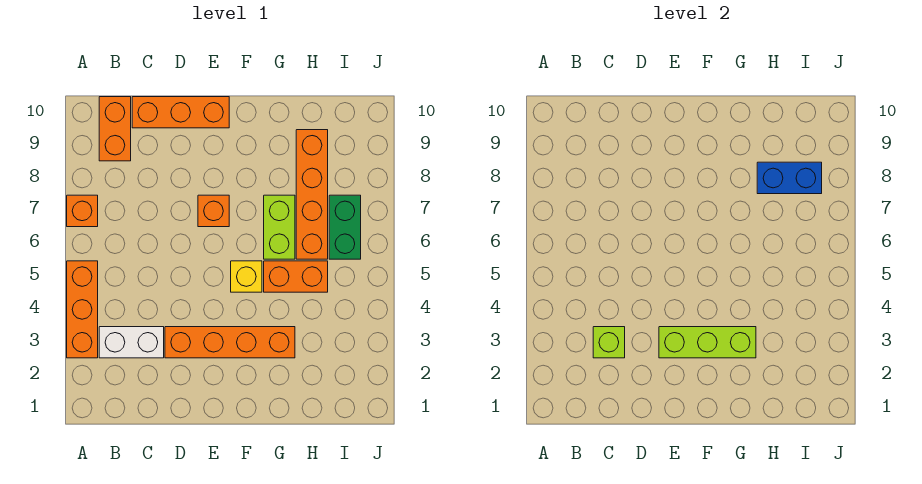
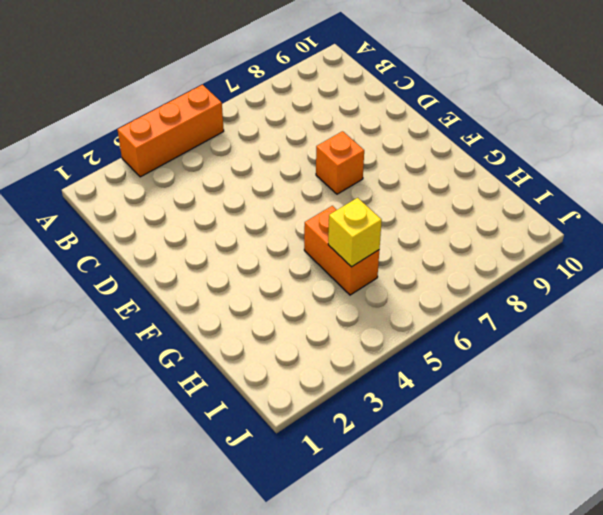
yellow brick H5 level 2 -> yellow brick F5 level 1
none -> orange brick A7 level 1
none -> white brick B3:C3 level 1
none -> orange brick B9:B10 level 1

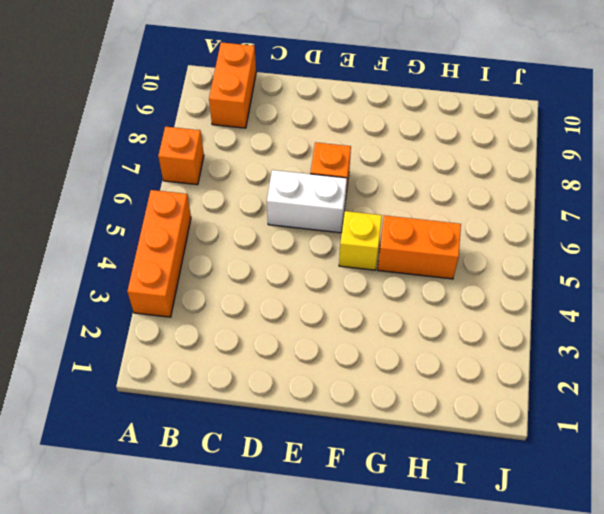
white brick D6:E6 level 1 -> white brick B3:C3 level 1
none -> orange brick C10:E10 level 1
none -> orange brick D3:G3 level 1
none -> lime brick G6:G7 level 1

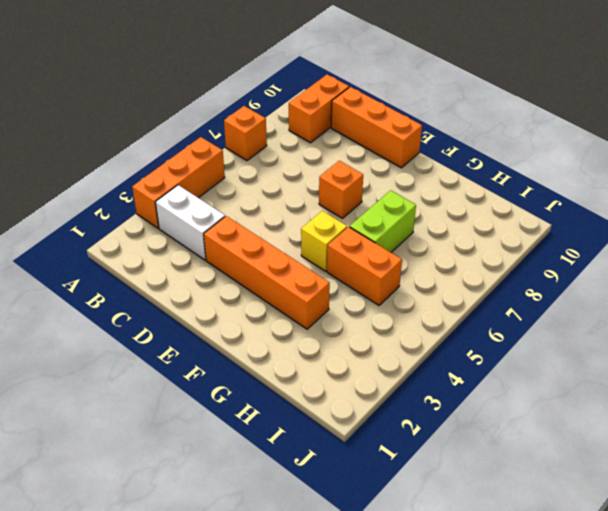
none -> orange brick H6:H9 level 1
none -> green brick I6:I7 level 1
none -> lime brick C3 level 2

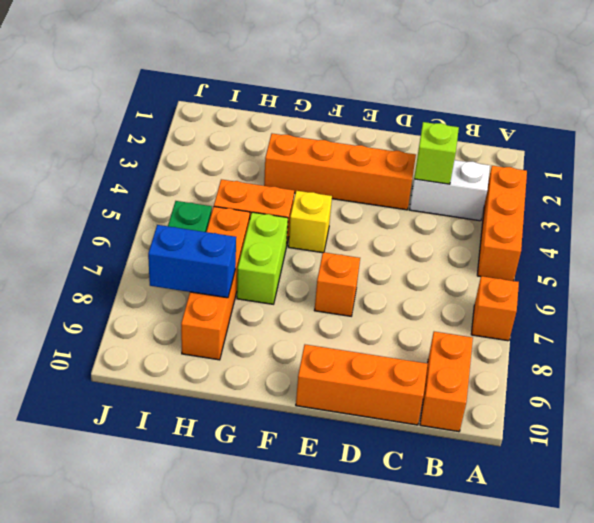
none -> lime brick E3:G3 level 2

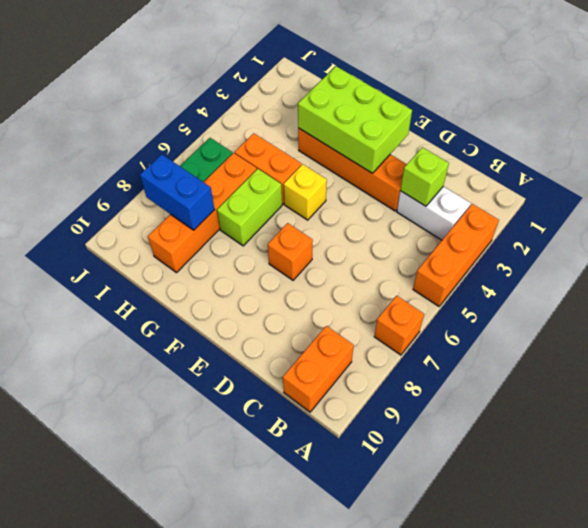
lime brick E2:G3 level 2 -> lime brick E3:G3 level 2
none -> orange brick C10:E10 level 1

